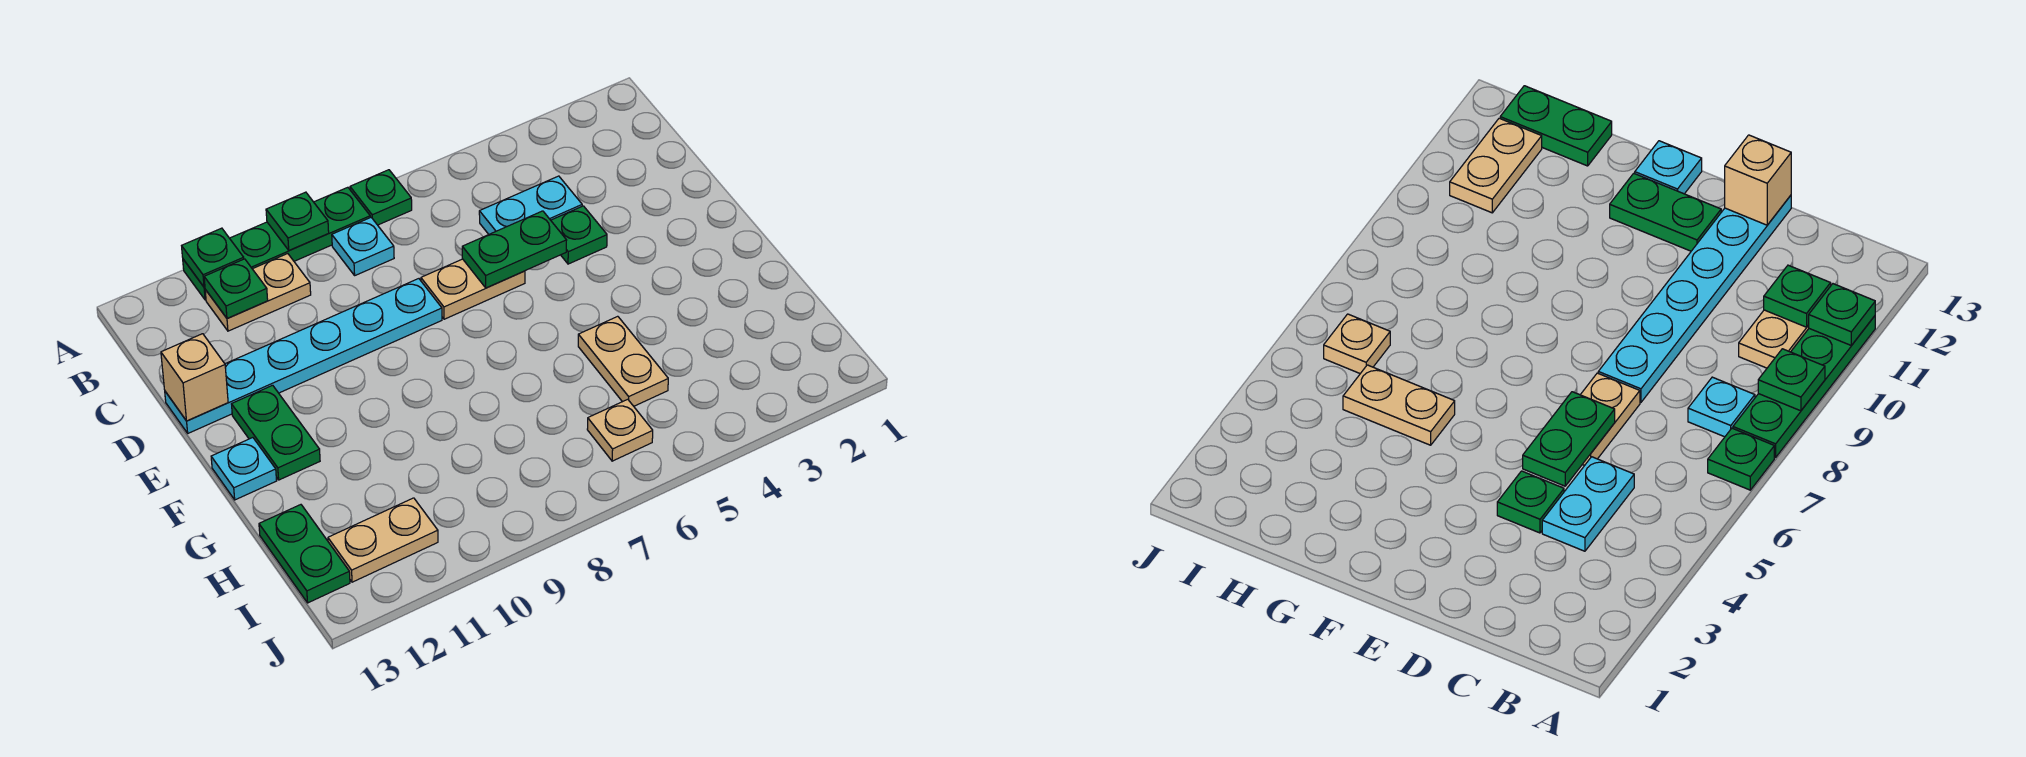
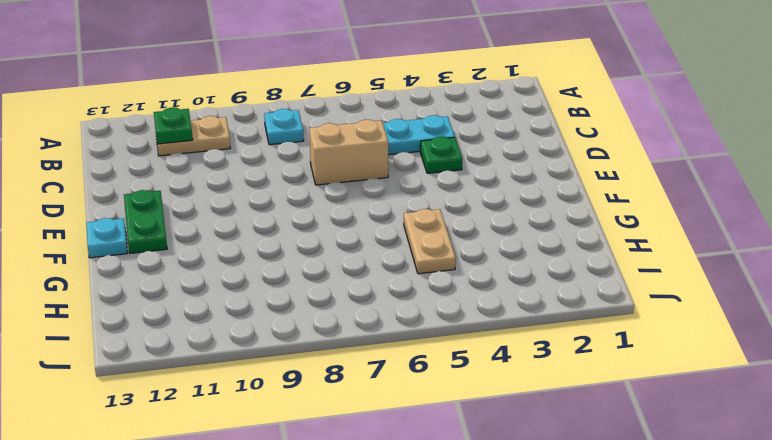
tan brick D6:D7 level 1 -> tan plate D6:D7 level 1
none -> green plate A7 level 1
none -> green plate A8:A11 level 1
none -> cyan plate D8:D13 level 1

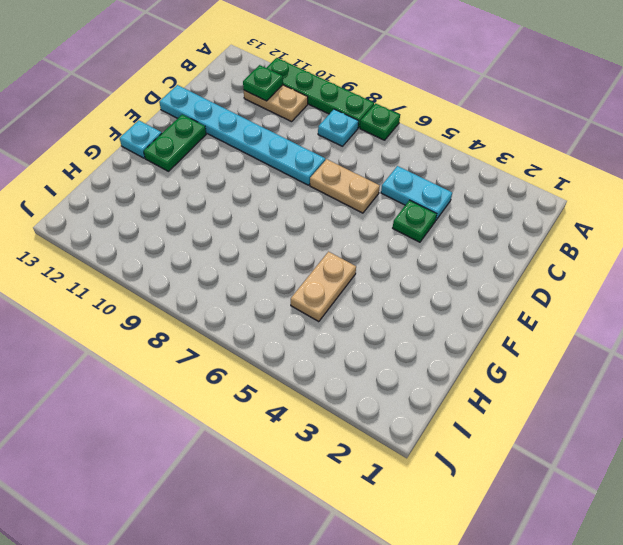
none -> green plate H13:I13 level 1
none -> tan plate I6 level 1
none -> tan plate I11:I12 level 1

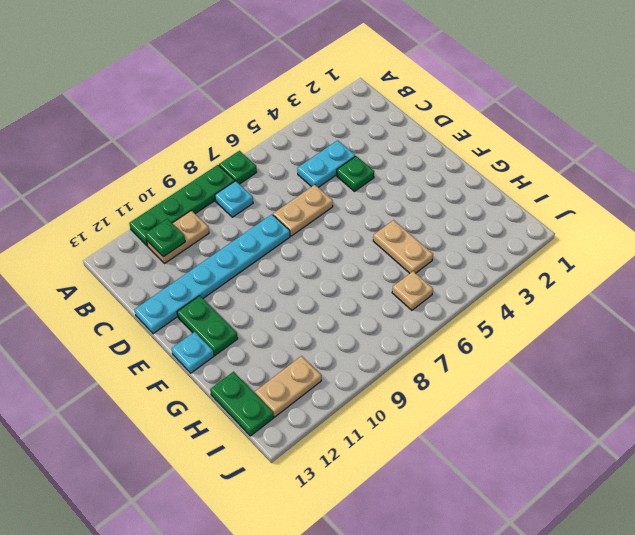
none -> green plate A9 level 2
none -> green plate A11 level 2
none -> green plate D5:D6 level 2

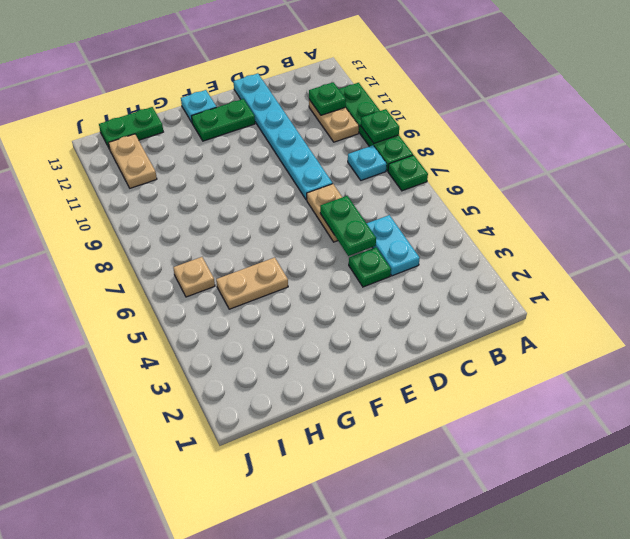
none -> green plate A11 level 2
none -> tan brick D13 level 2

